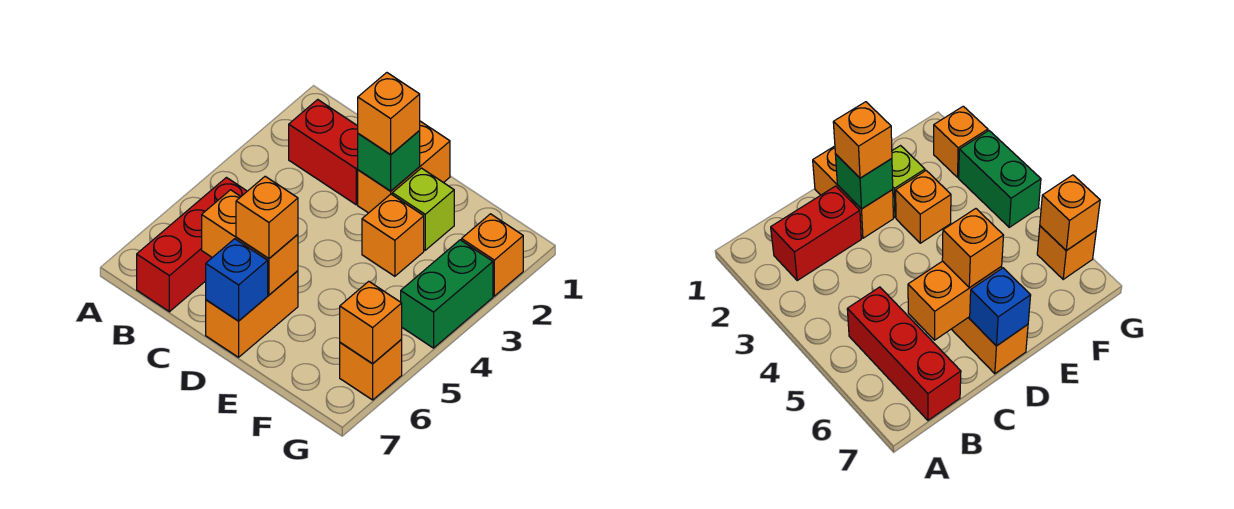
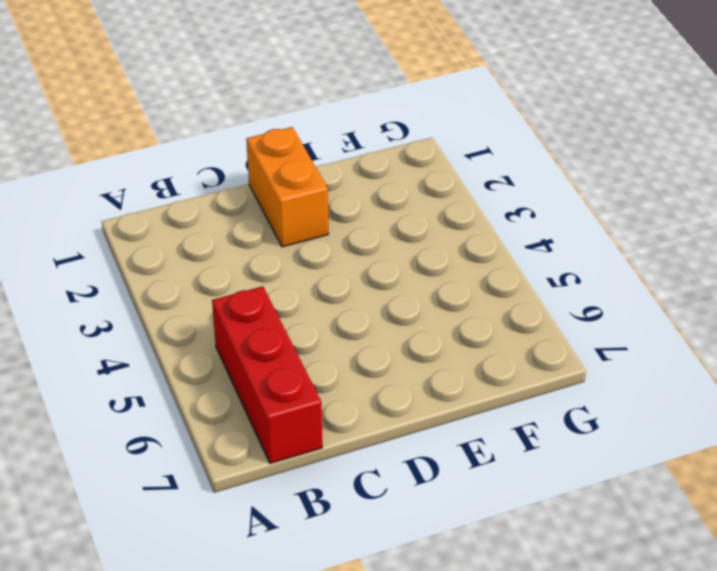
none -> red brick B2:C2 level 1
none -> orange brick D6:D7 level 1
none -> lime brick E2 level 1

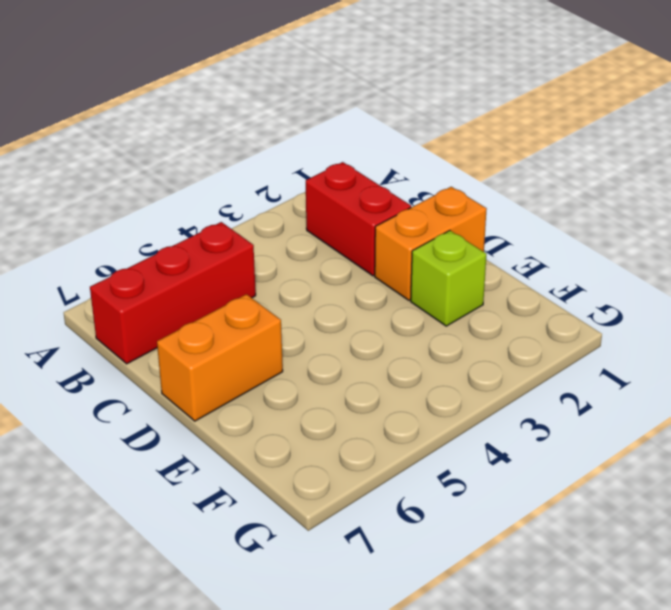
none -> orange brick E3 level 1
none -> orange brick G2 level 1
none -> green brick G3:G4 level 1

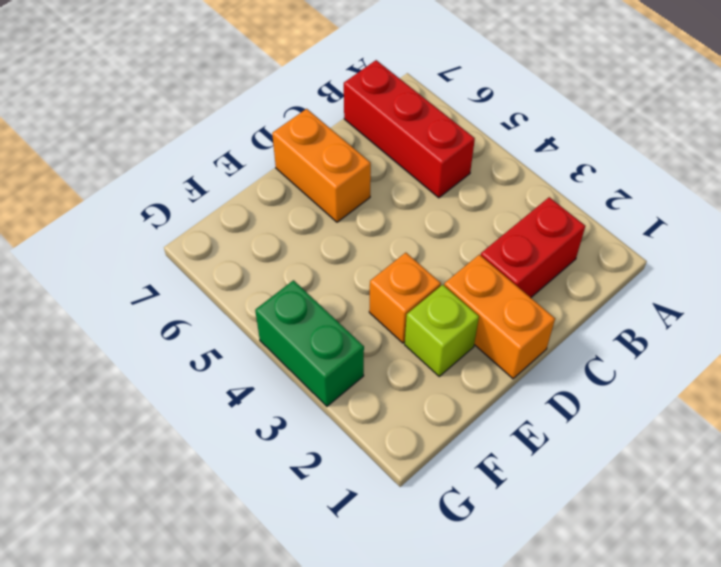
none -> orange brick G2 level 1
none -> orange brick G6 level 1
none -> orange brick C6:D6 level 2

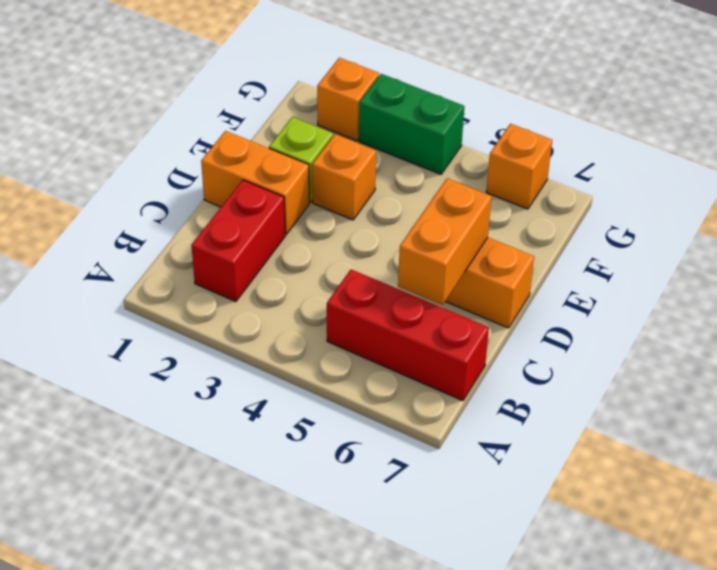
none -> green brick D2 level 2
none -> blue brick D7 level 2
none -> orange brick G6 level 2

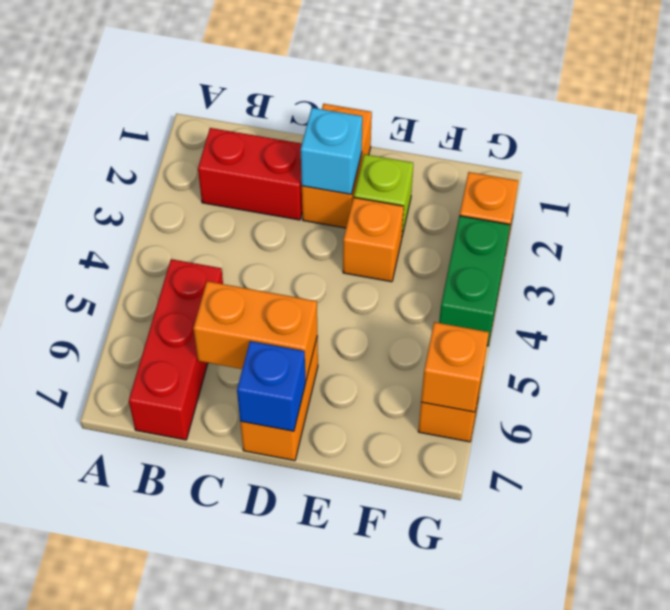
cyan brick D2 level 2 -> green brick D2 level 2
none -> orange brick D2 level 3
none -> orange brick D6 level 3

